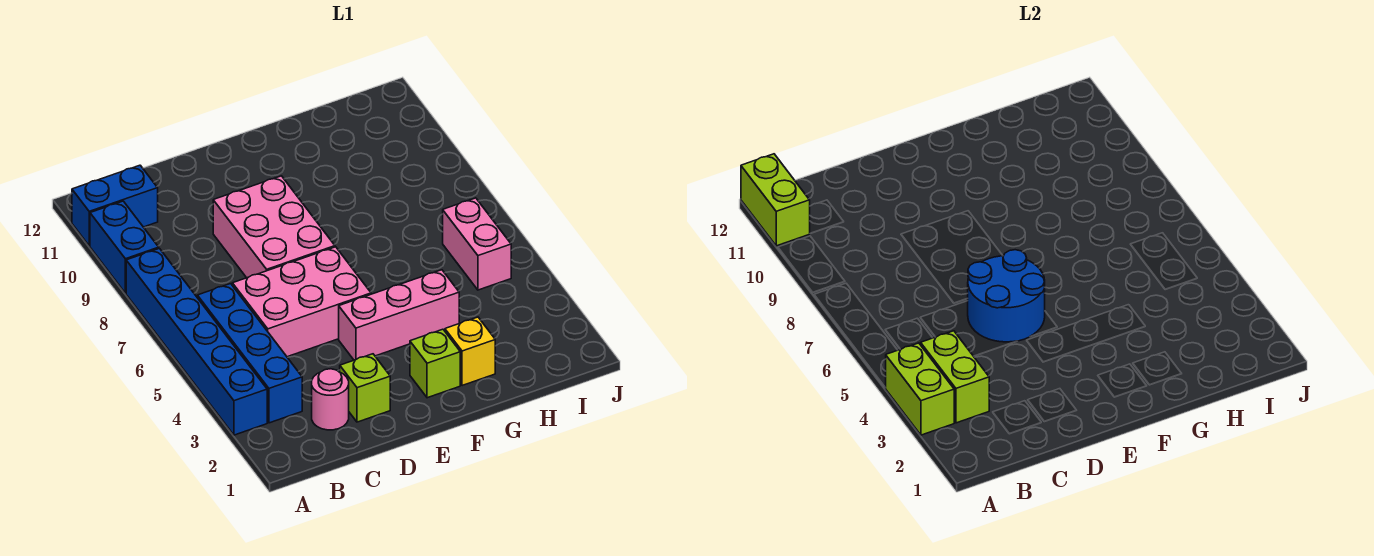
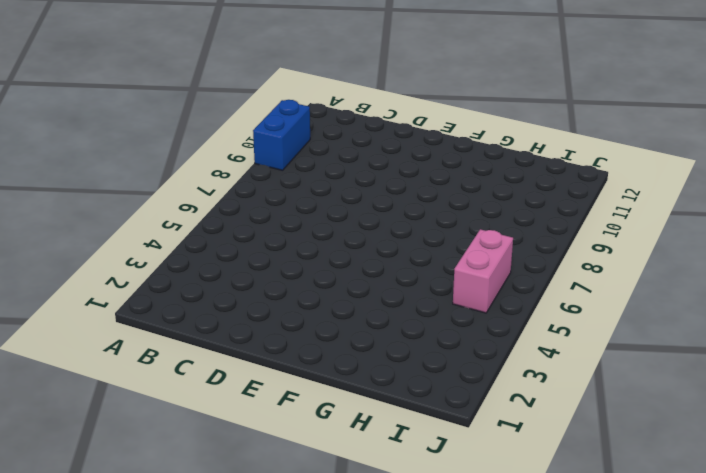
none -> blue brick A3:A8 level 1
none -> blue brick A11:B11 level 1
none -> blue brick B3:B6 level 1

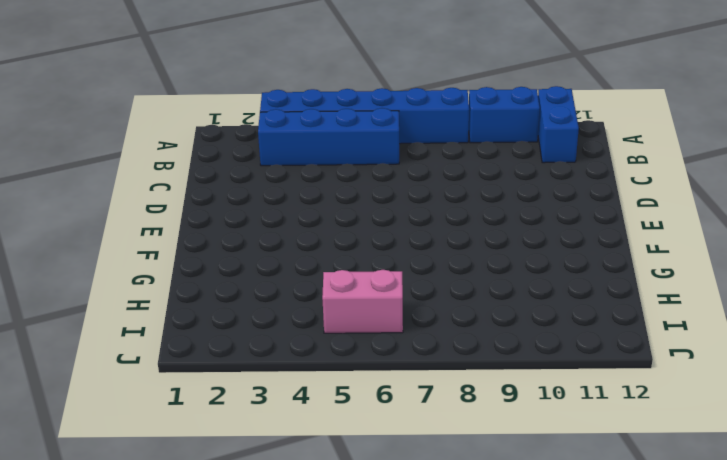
none -> pink round brick C2 level 1
none -> pink brick C5:E6 level 1
none -> lime brick D2 level 1

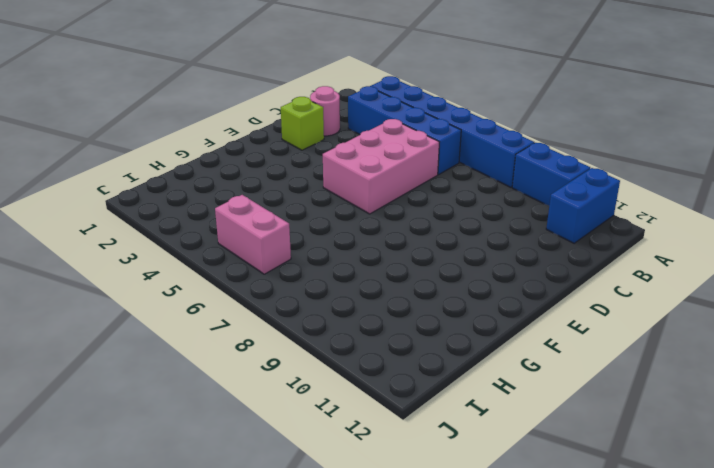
none -> pink brick D7:E9 level 1
none -> pink brick E4:G4 level 1
none -> lime brick F2 level 1

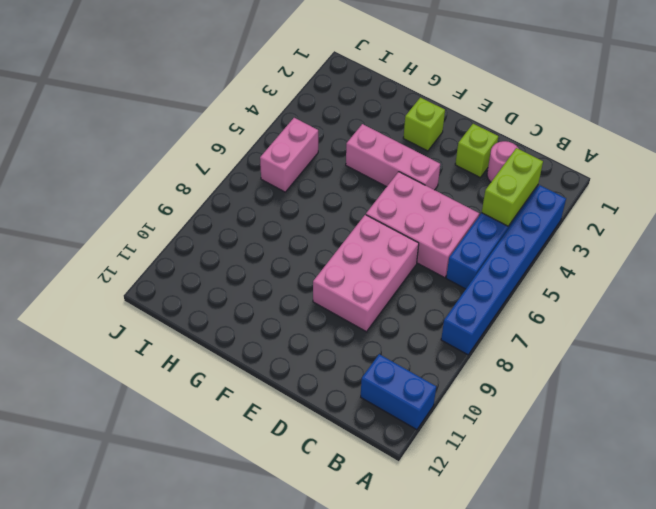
none -> blue brick A9:A10 level 1
none -> yellow brick G2 level 1
none -> lime brick A3:A4 level 2

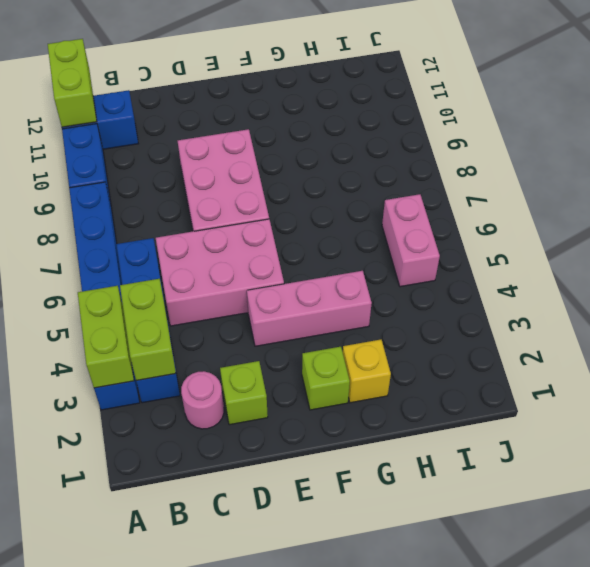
none -> blue round brick D5:E6 level 2

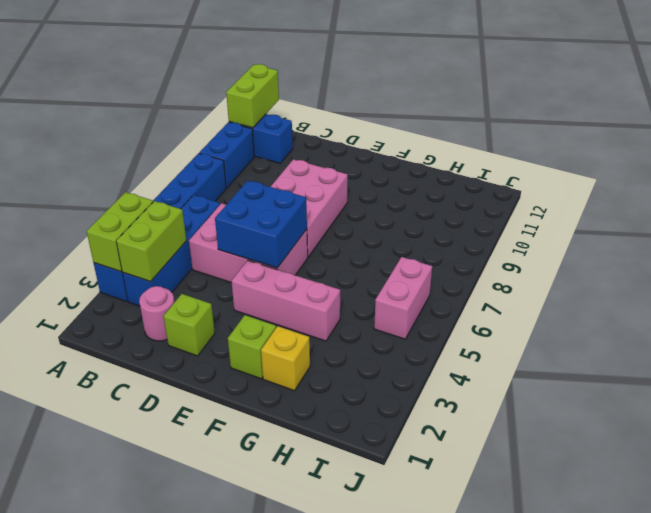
blue brick D5:E6 level 2 -> blue round brick D5:E6 level 2

